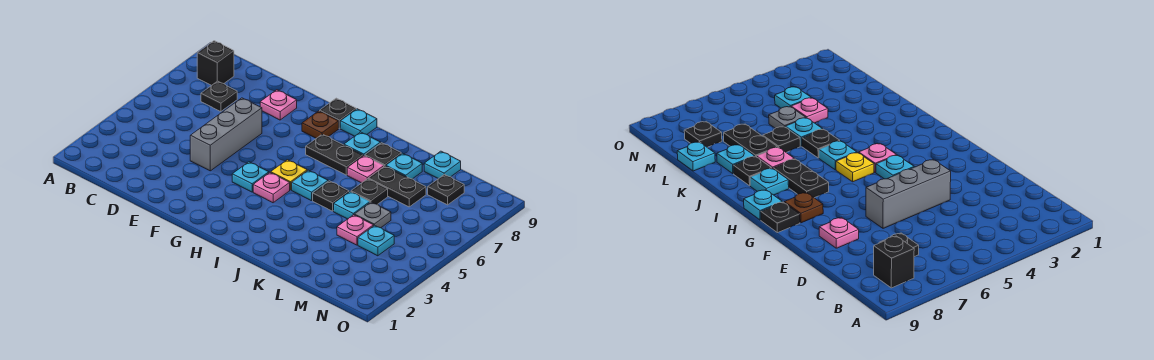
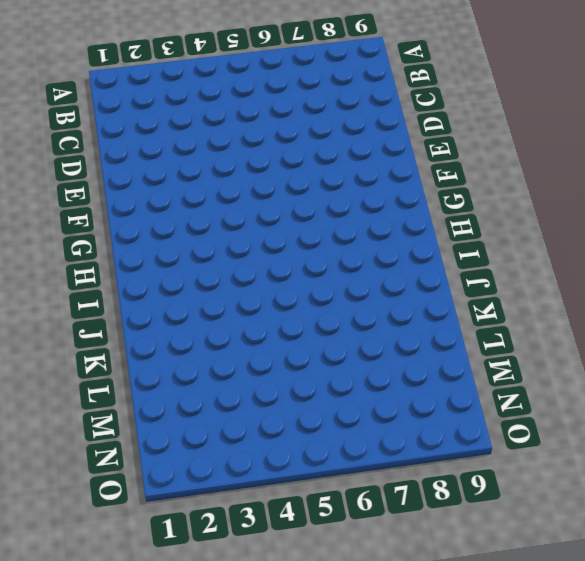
none -> black brick B8 level 1
none -> black plate C7 level 1
none -> grey brick E4:E6 level 1

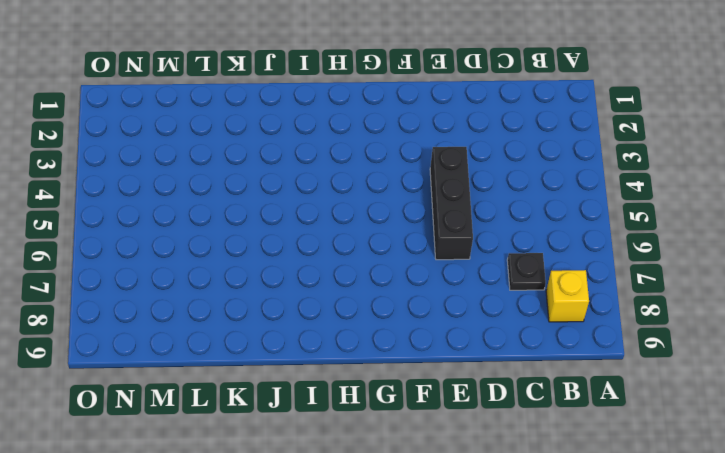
yellow brick B8 level 1 -> black brick B8 level 1
black brick E4:E6 level 1 -> grey brick E4:E6 level 1
none -> pink plate E8 level 1
none -> cyan plate G4 level 1
none -> brown plate G8 level 1

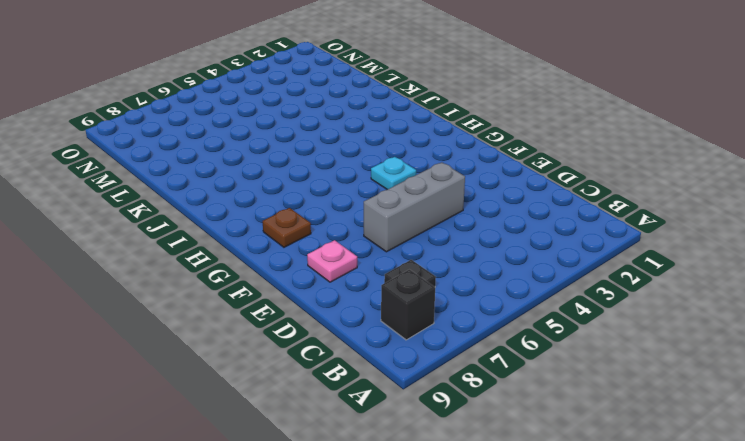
none -> black plate G9 level 1
none -> pink plate H4 level 1
none -> yellow plate H5 level 1

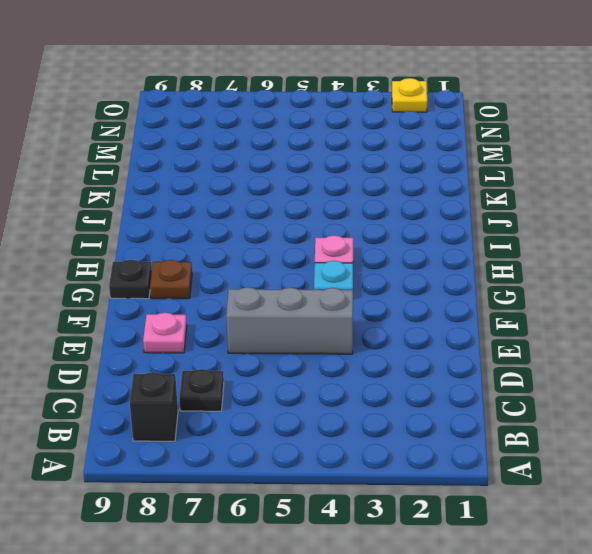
yellow plate O2 level 1 -> yellow plate H5 level 1
none -> black plate H7:I7 level 1
none -> cyan plate H9 level 1
none -> cyan plate I5 level 1

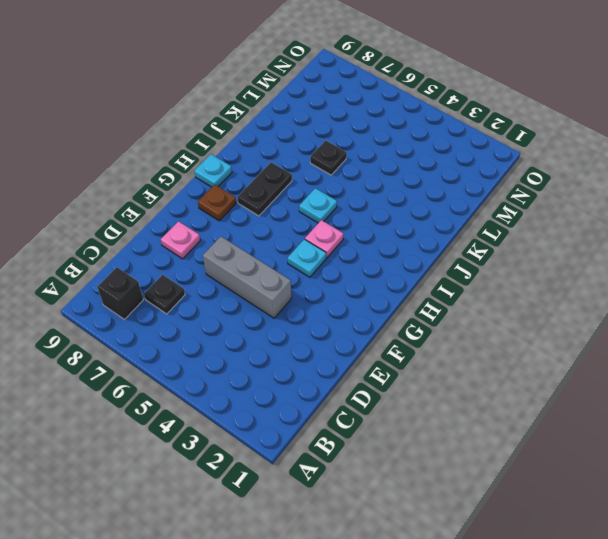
none -> black plate G9 level 1
none -> yellow plate H5 level 1
none -> cyan plate I8 level 1

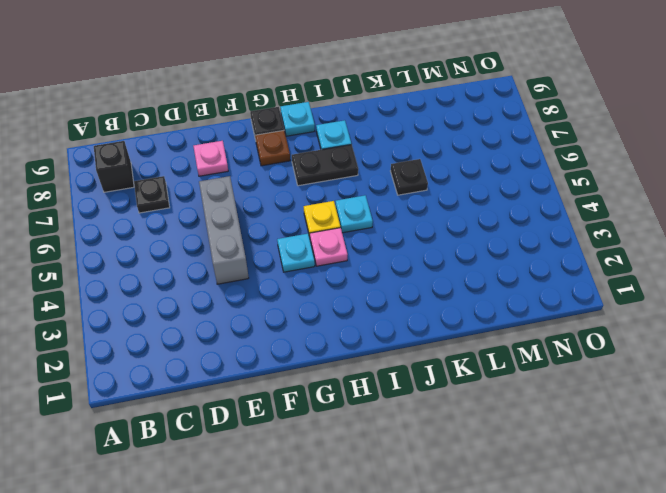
none -> black plate J5 level 1
none -> pink plate J7 level 1
none -> black plate J8 level 1

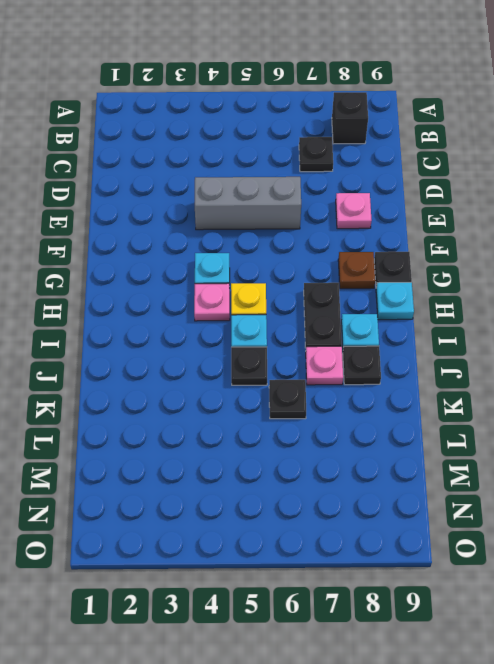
none -> cyan plate K5 level 1
none -> black plate K7:L7 level 1
none -> cyan plate K8 level 1

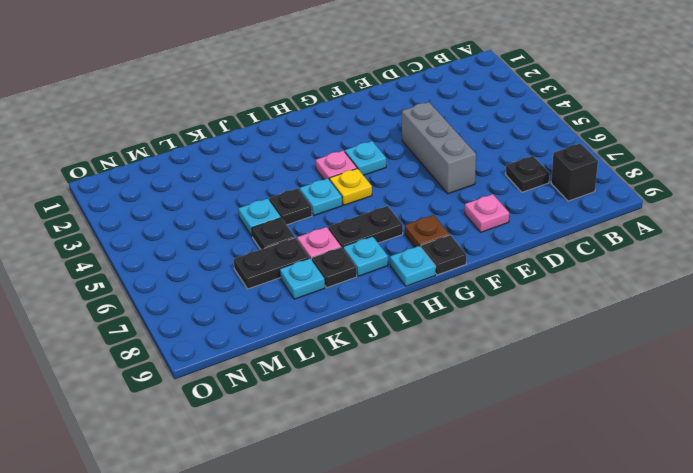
none -> pink plate L4 level 1
none -> grey plate L5 level 1
none -> cyan plate L9 level 1

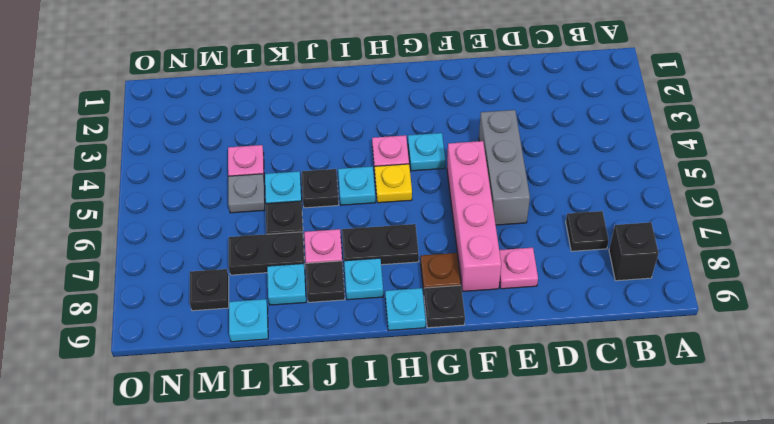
pink brick F5:F8 level 1 -> none
none -> cyan plate M4 level 1

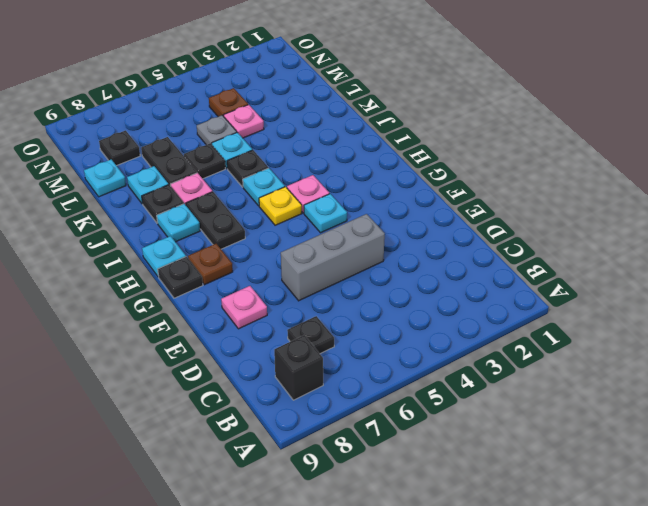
brown plate M4 level 1 -> cyan plate M4 level 1

